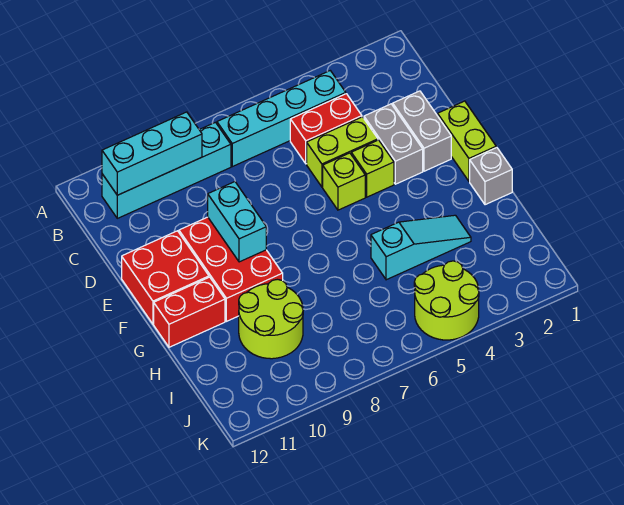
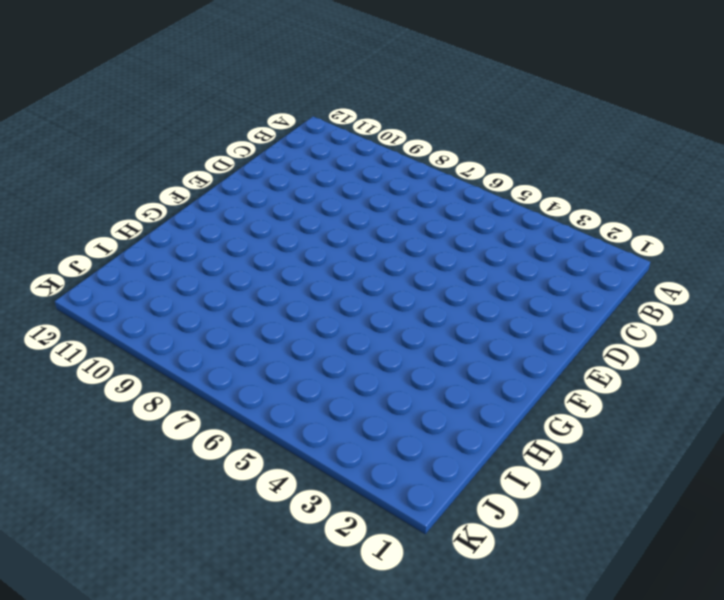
none -> cyan brick B4:B7 level 1
none -> cyan brick B8:B11 level 1
none -> red brick C4:C5 level 1

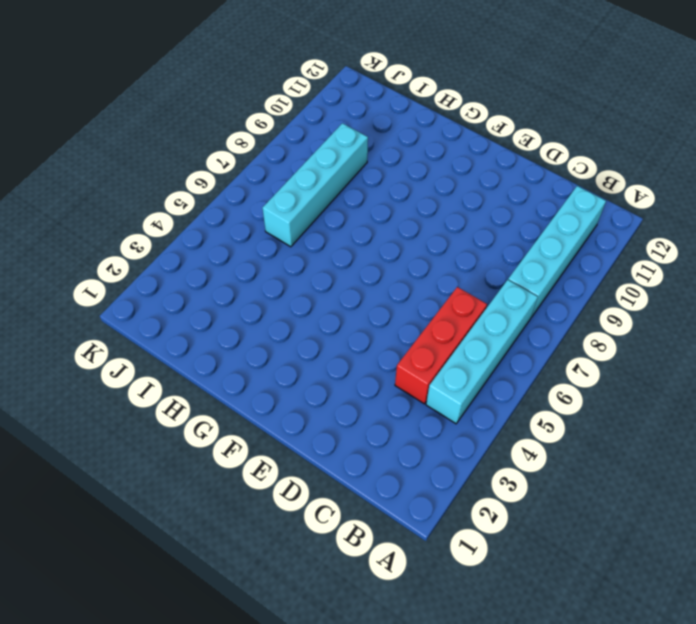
red brick C4:C6 level 1 -> red brick C4:C5 level 1
cyan brick I6:I9 level 1 -> lime round brick H9:I10 level 1
none -> grey brick D2:E2 level 1
none -> grey brick D3:E3 level 1
none -> lime brick D4:D5 level 1

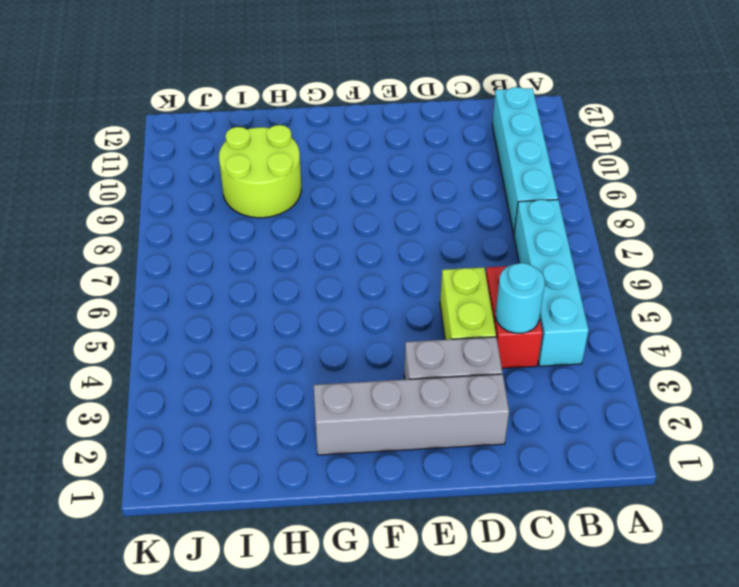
cyan round brick C4 level 2 -> none
grey brick D2:G2 level 1 -> grey brick D2:E2 level 1
none -> lime brick E1:F1 level 1
none -> lime brick E4 level 1
none -> lime brick E5 level 1

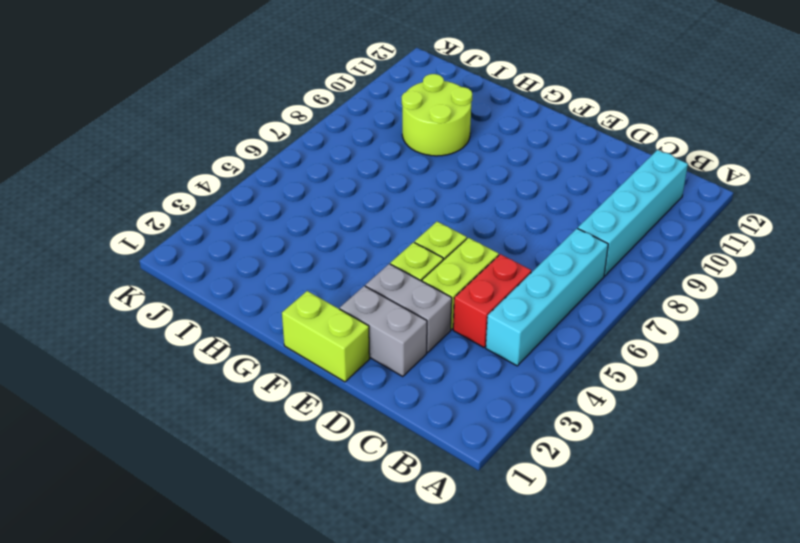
none -> red brick E9:G10 level 1
none -> red brick E11:F12 level 1
none -> grey brick G1 level 1

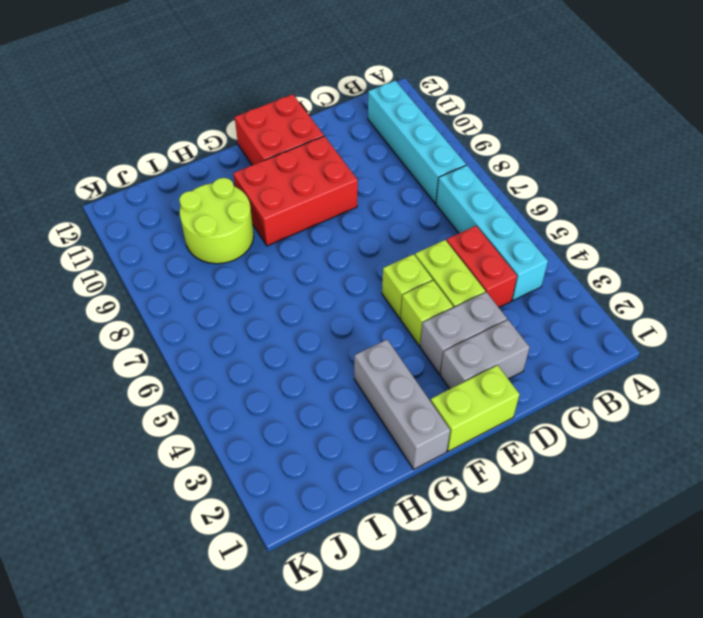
grey brick G1:G3 level 1 -> grey brick G1 level 1
none -> red brick G11:G12 level 1
none -> cyan slope H3:H5 level 1 top 5
none -> lime round brick J4:K5 level 1

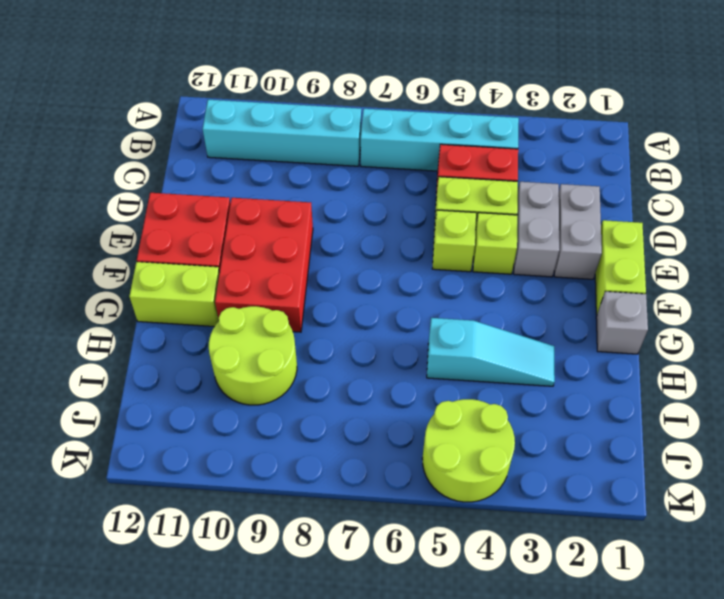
lime brick G11:G12 level 1 -> red brick G11:G12 level 1
none -> cyan brick B9:B11 level 2
none -> cyan brick E9:F9 level 2

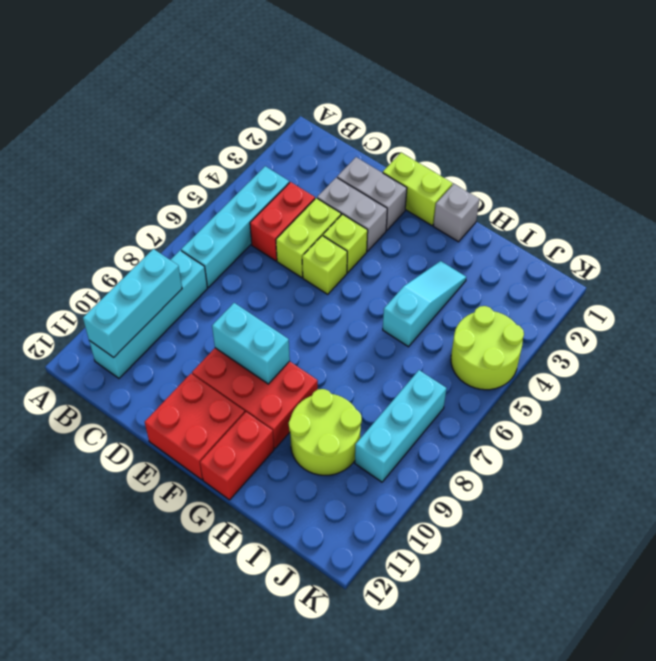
cyan brick J7:J9 level 1 -> none

